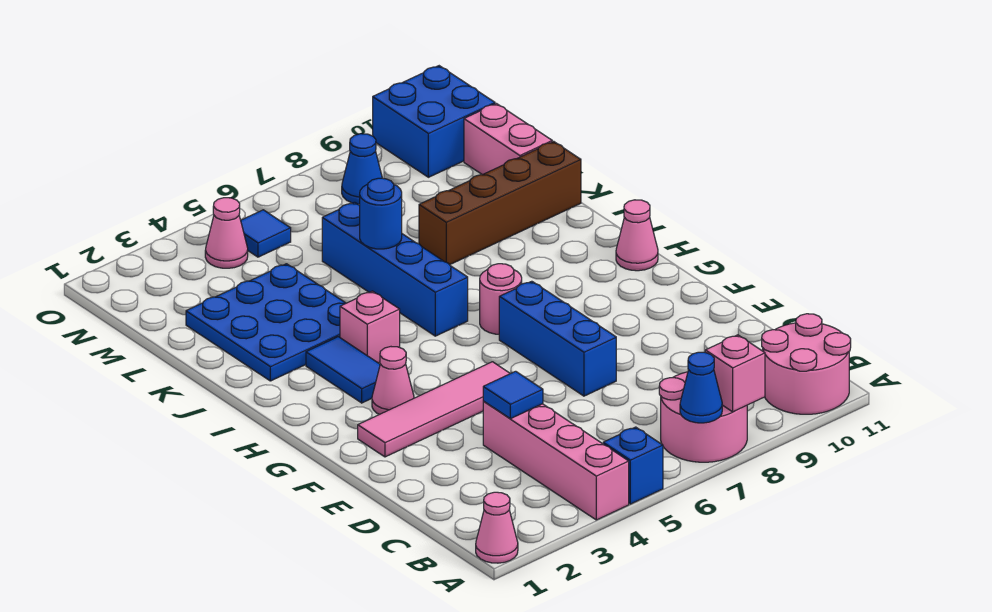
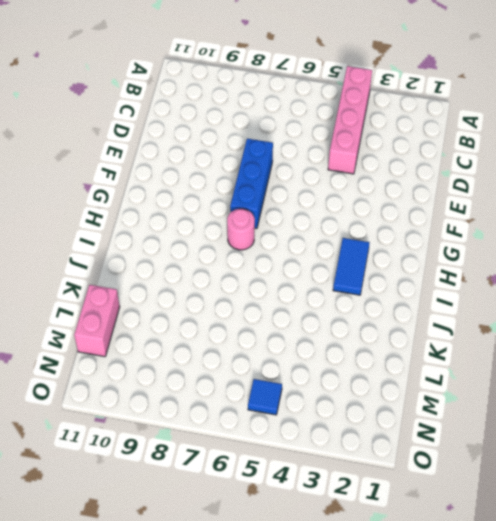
none -> pink cone A1 level 1
none -> blue brick A5 level 1
none -> pink round brick A7:B8 level 1

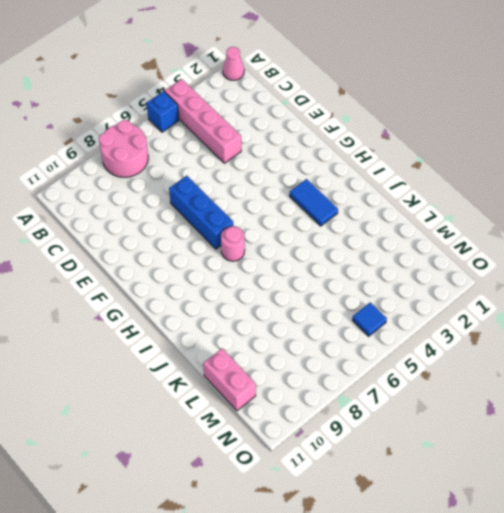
none -> pink round brick A10:B11 level 1
none -> pink tile F2:F5 level 1
none -> pink cone G3 level 1

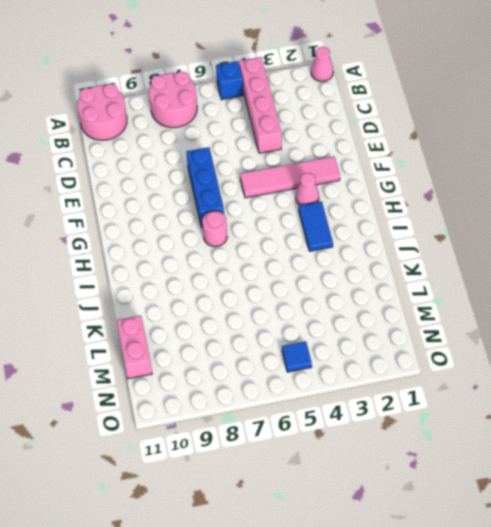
none -> pink cone H11 level 1
none -> pink brick I4 level 1
none -> blue brick I6:L6 level 1

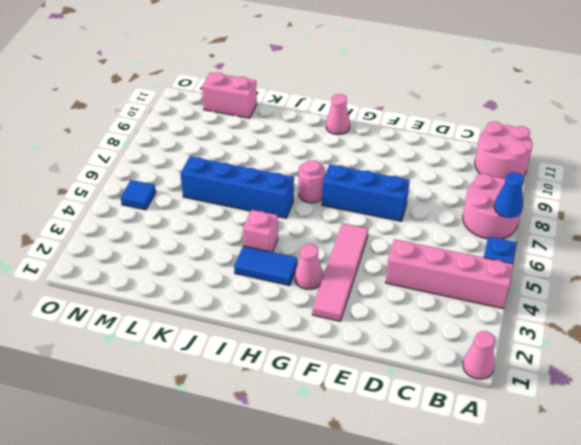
none -> blue plate J2:L4 level 1
none -> brown brick K8:K11 level 1
none -> pink cone N4 level 1

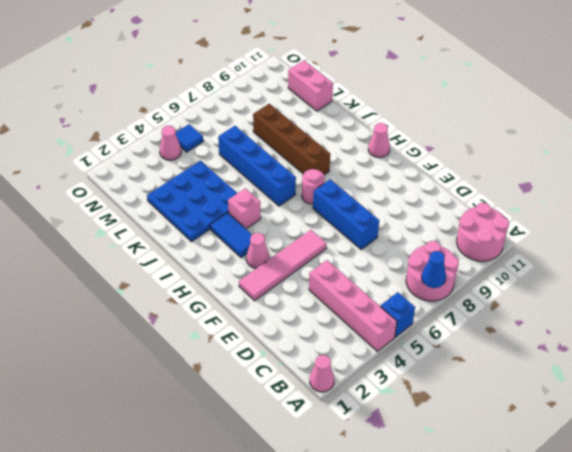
brown brick I8:L8 level 1 -> brown brick K8:K11 level 1
none -> blue cone N8 level 1
none -> blue brick N10:O11 level 1
none -> pink brick A8 level 2

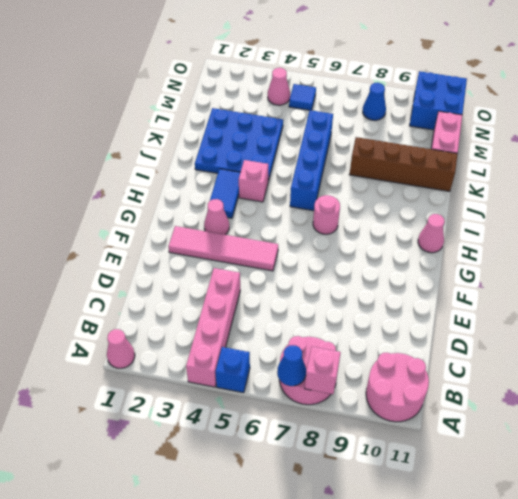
none -> blue brick E7:G7 level 1
none -> blue tile D4 level 2
none -> blue round brick K6 level 2

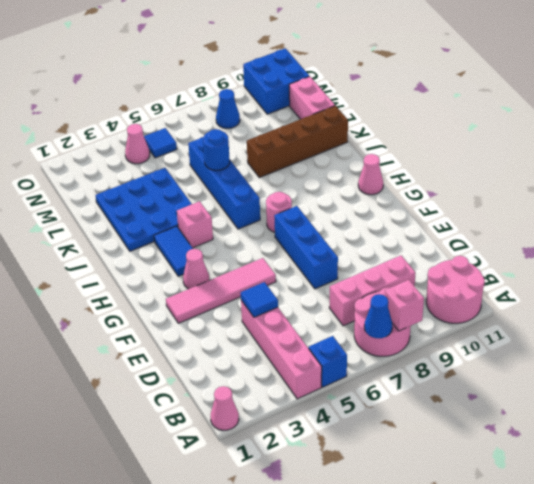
pink brick C7:C9 level 1 -> none

